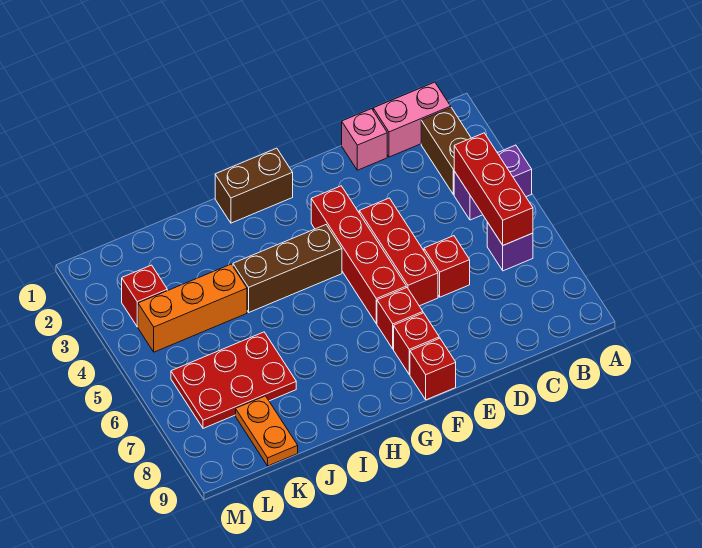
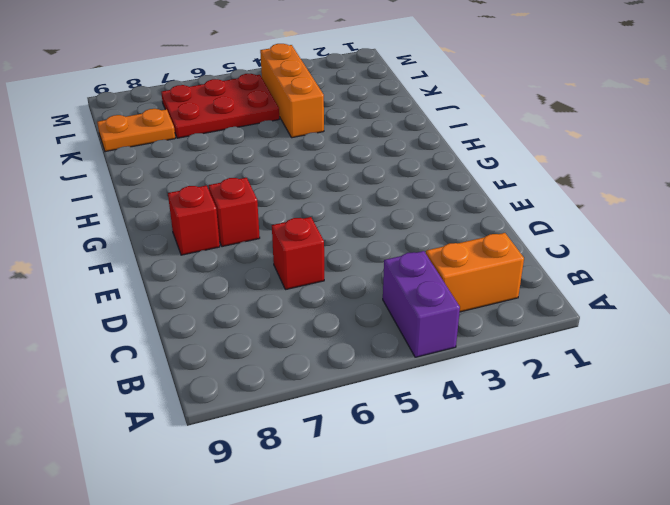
orange brick B2:B3 level 1 -> brown brick B2:B3 level 1
red plate K5:L7 level 1 -> red plate J6:L7 level 1
none -> pink brick B1:C1 level 1
none -> purple brick B6 level 1
none -> pink brick D1 level 1

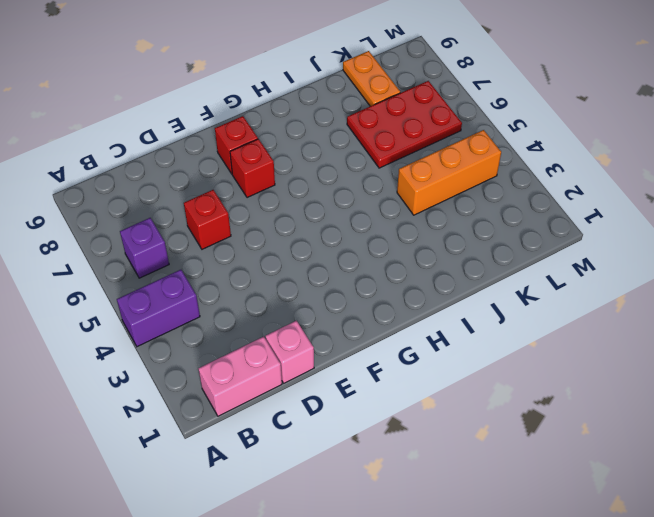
none -> brown brick B2:B3 level 1
none -> red brick E4:E6 level 1
none -> red brick F3:F6 level 1

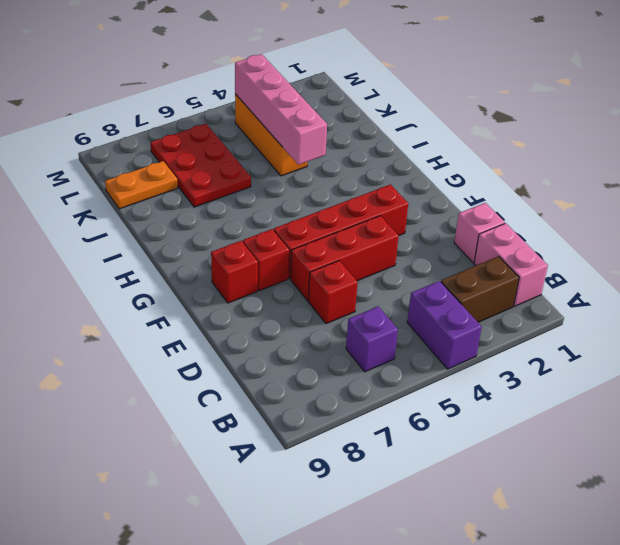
pink brick I4:L4 level 2 -> none
none -> red brick F9 level 1
none -> brown brick G1:H1 level 1
none -> brown brick G4:I4 level 1

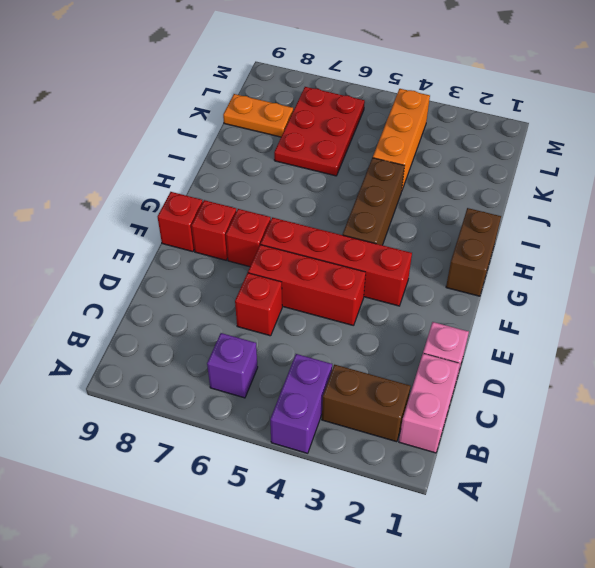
none -> red brick L3 level 1
none -> red brick B4:B6 level 2

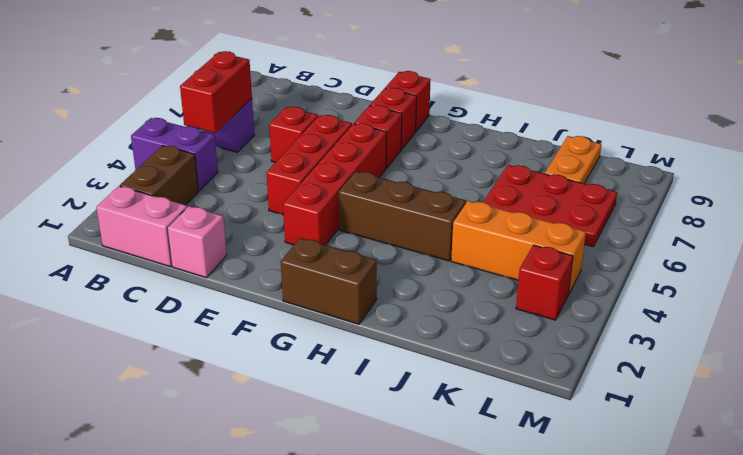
red brick B5:B6 level 2 -> red brick B4:B6 level 2

